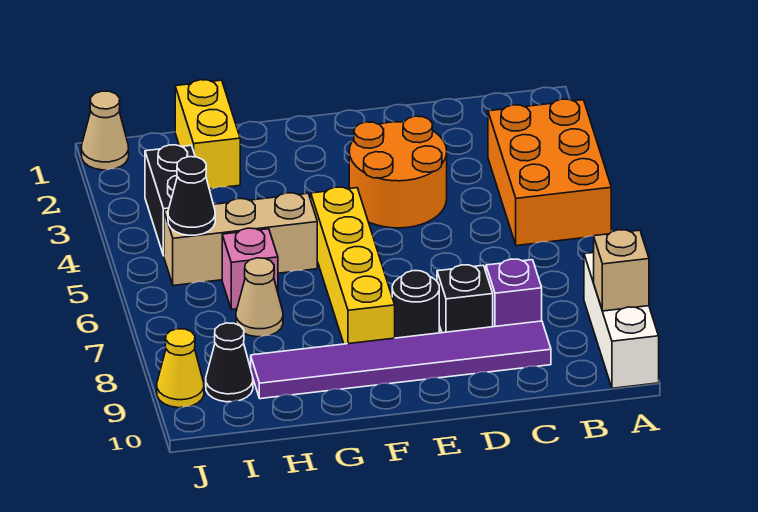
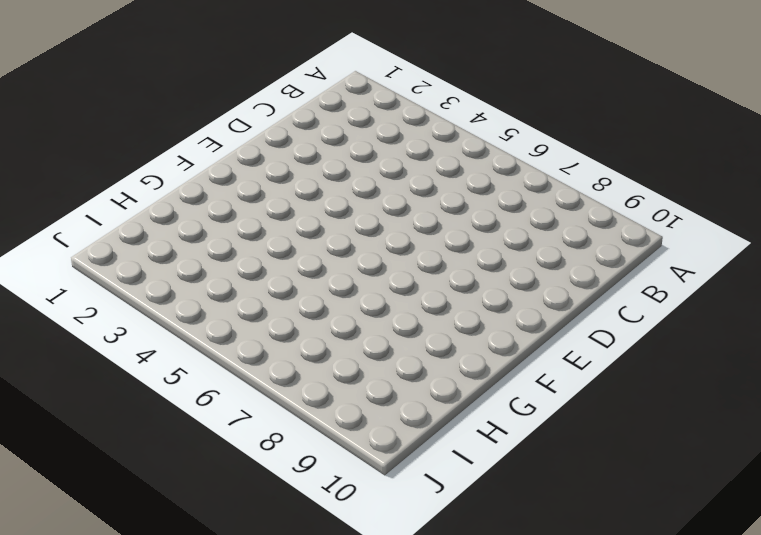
none -> orange brick A3:B5 level 1
none -> white brick A8:A10 level 1
none -> purple brick C8 level 1

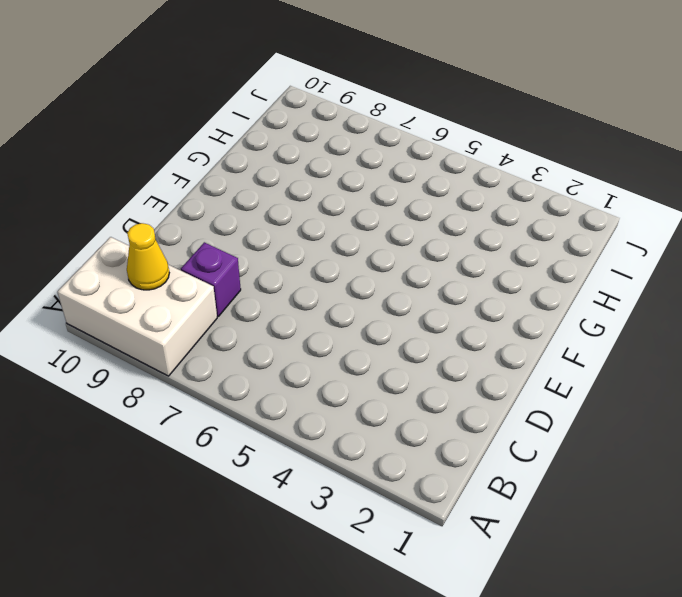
white brick A8:B10 level 1 -> white brick A8:A10 level 1
yellow cone B9 level 2 -> yellow cone J9 level 1
none -> orange brick A3:B5 level 1
none -> purple tile C9:H9 level 1
none -> orange round brick D3:E4 level 1

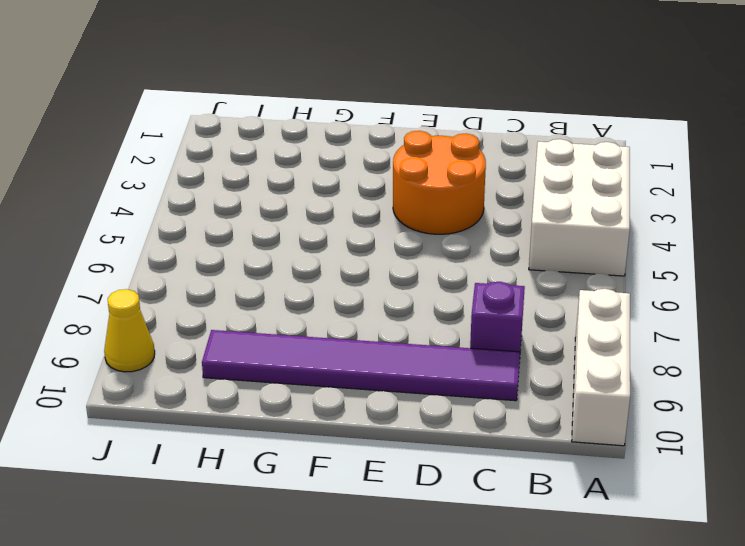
white brick A3:B5 level 1 -> orange brick A3:B5 level 1
none -> black brick D8 level 1
none -> black round brick E8 level 1
none -> yellow brick F5:F8 level 1

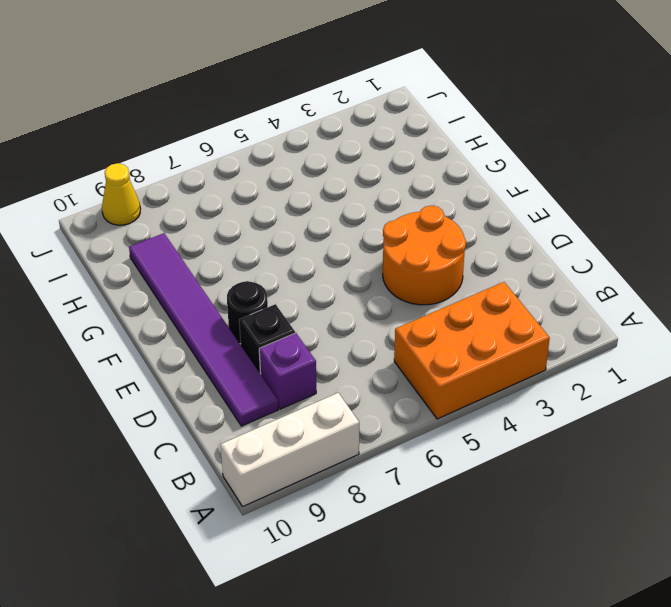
none -> yellow brick F5:F8 level 1
none -> tan brick G5:I5 level 1
none -> yellow brick H1:H2 level 1

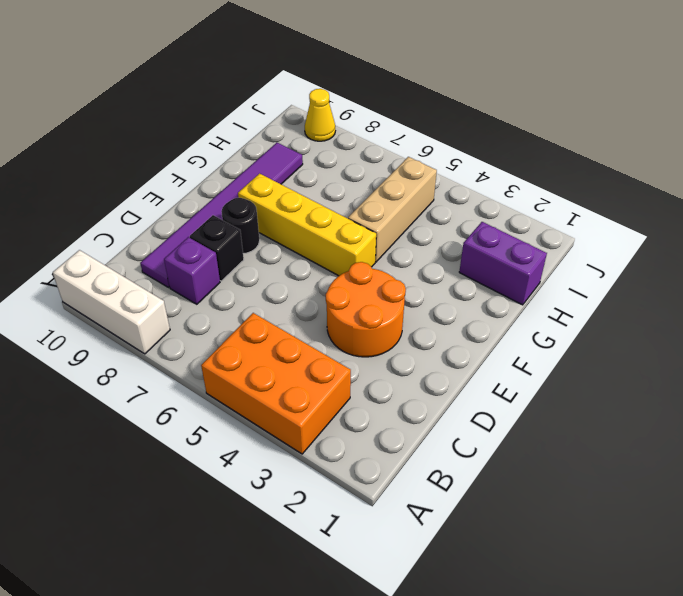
purple brick H1:H2 level 1 -> yellow brick H1:H2 level 1
none -> pink brick H6 level 1
none -> tan cone H7 level 1
none -> black brick I3:I4 level 1

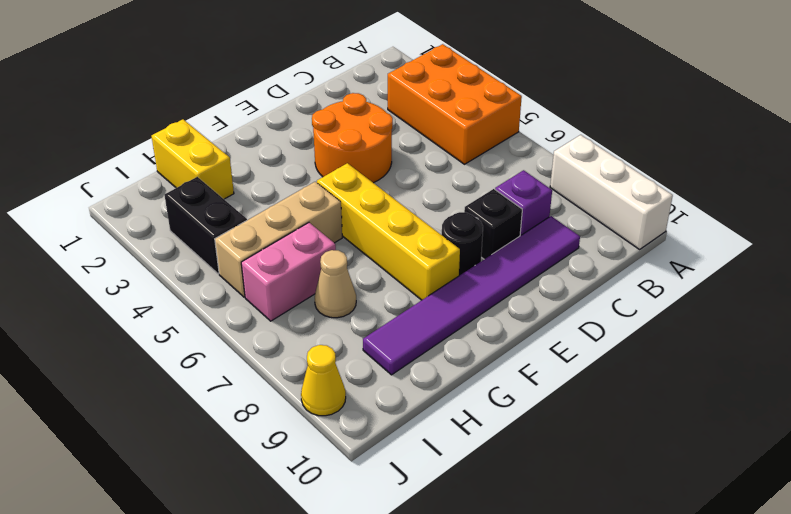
pink brick H6:I6 level 1 -> pink brick H6 level 1
none -> black cone I9 level 1
none -> tan cone J1 level 1
none -> tan brick A9 level 2

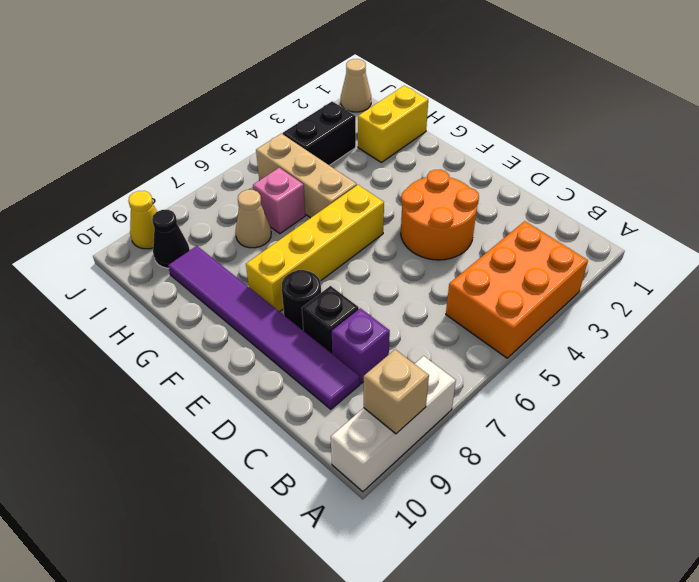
none -> black cone I5 level 2

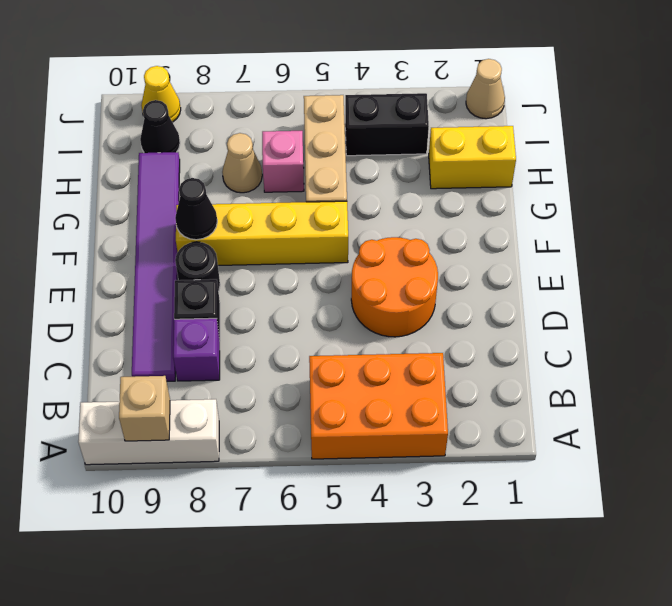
black cone F8 level 2 -> black cone I5 level 2

